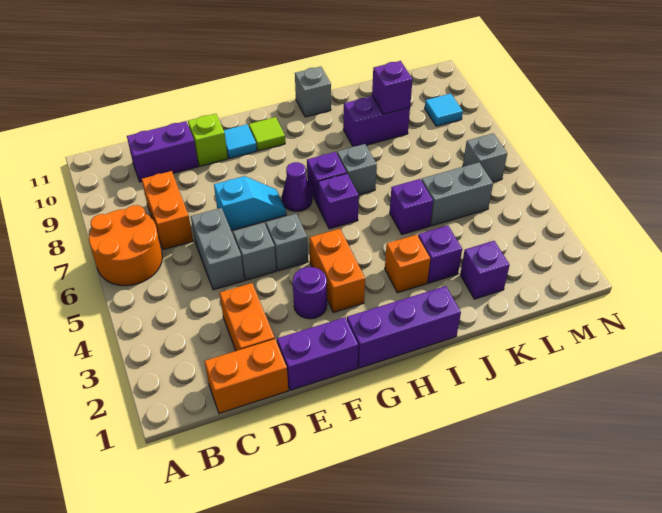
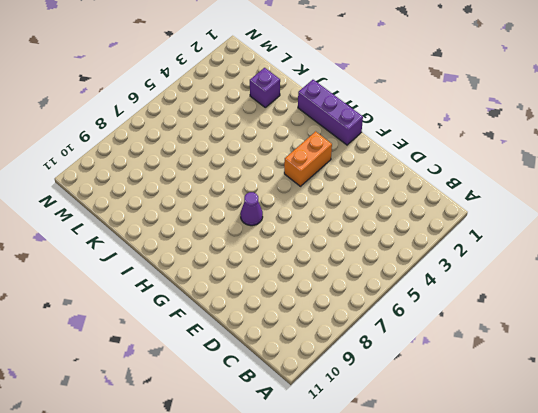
none -> orange round brick A6:B7 level 1
none -> orange brick C1:D1 level 1
none -> orange brick C7:C8 level 1
none -> purple brick C10:D10 level 1

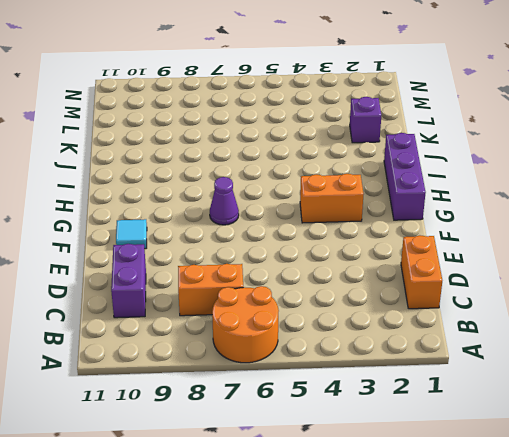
none -> orange brick D2:D3 level 1
none -> grey brick D5:D6 level 1
none -> purple brick E1:F1 level 1
none -> grey brick E5 level 1

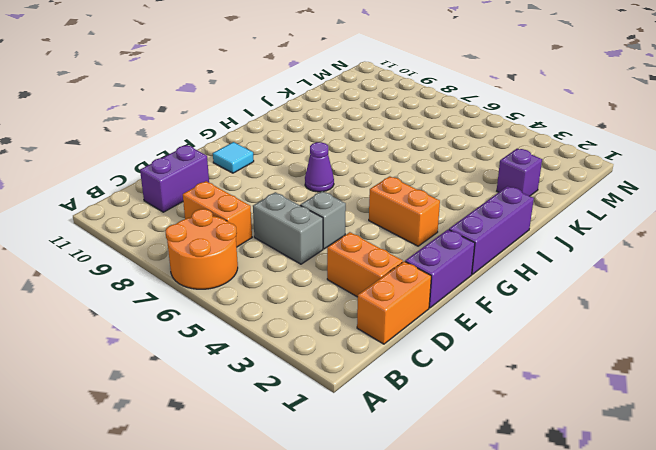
none -> cyan slope E7:F7 level 1 top E
none -> lime brick E10 level 1
none -> purple round brick F3 level 1
none -> grey brick F5 level 1

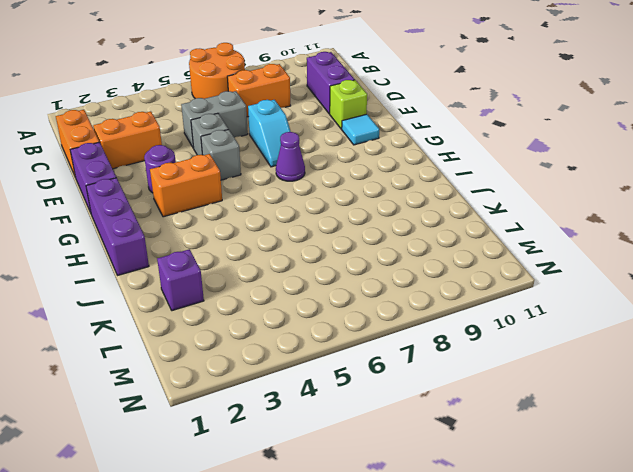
none -> lime tile G10 level 1
none -> purple brick H6 level 1
none -> purple brick H7 level 1
none -> orange brick I3 level 1

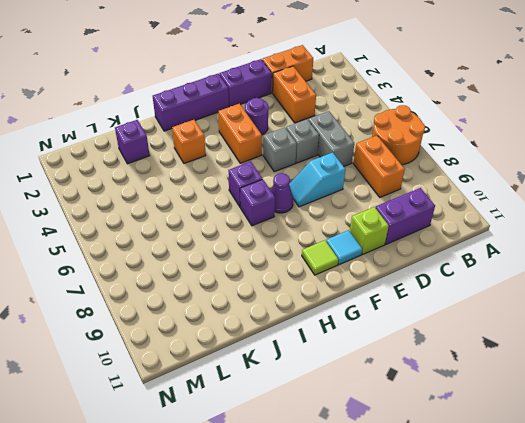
none -> grey brick I7 level 1
none -> grey brick I11 level 1
none -> purple brick J3 level 1
none -> purple brick J5 level 1

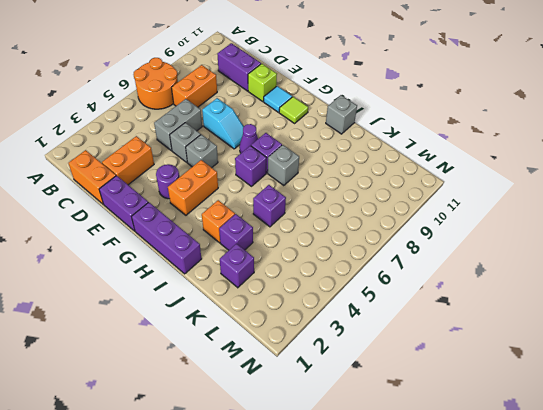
none -> purple brick J9:K9 level 1
none -> grey brick K5:L5 level 1
none -> grey brick M6 level 1
none -> cyan tile M9 level 1

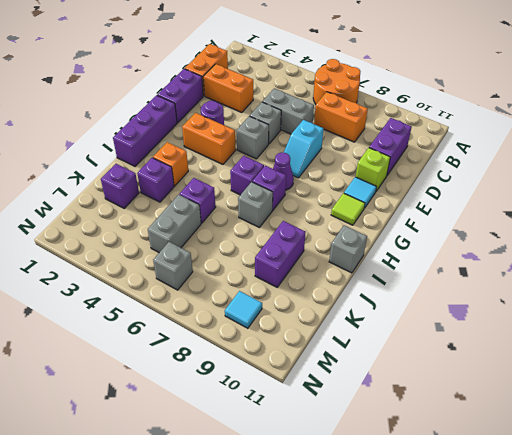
none -> purple brick K9 level 2

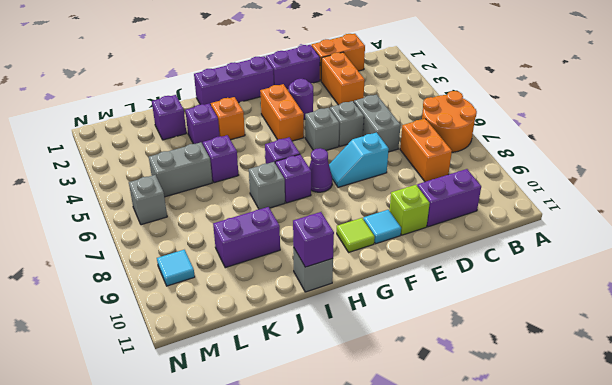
purple brick I11 level 2 -> purple brick K9 level 2

